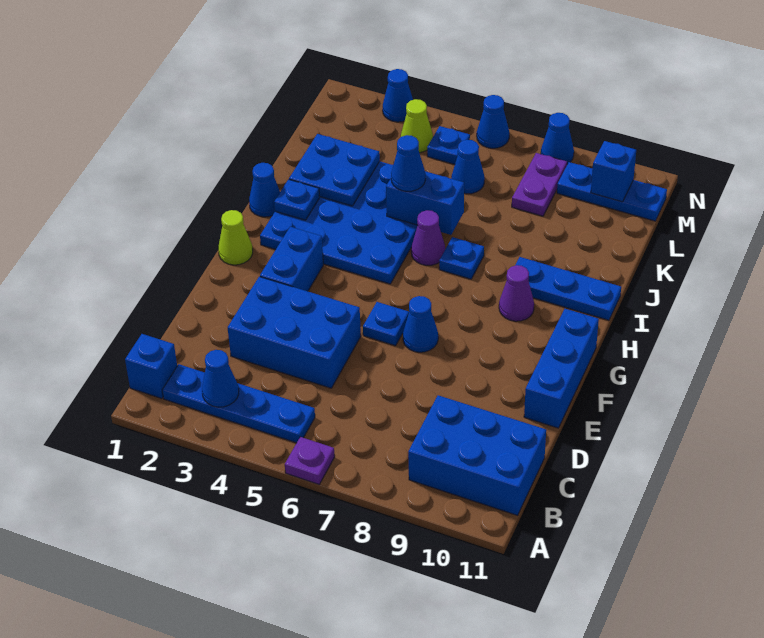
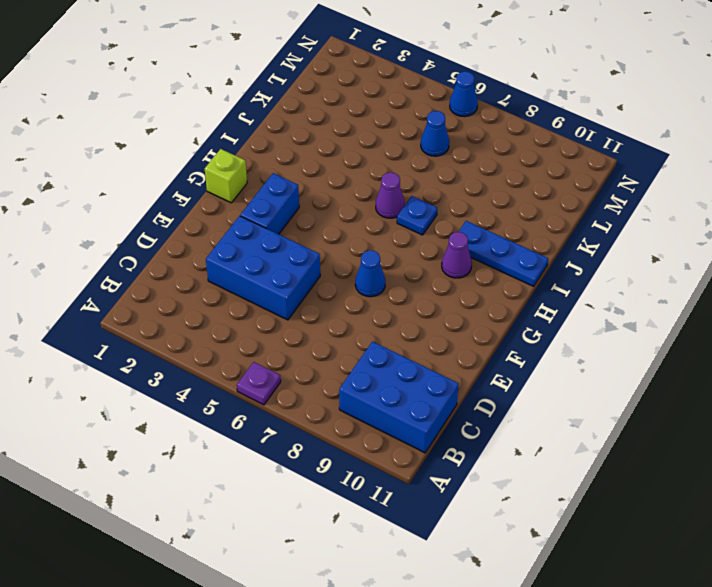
lime brick G1 level 1 -> lime cone G1 level 1
none -> blue brick B1 level 1
none -> blue plate B2:B5 level 1
none -> blue brick E11:G11 level 1
none -> blue plate F6 level 1

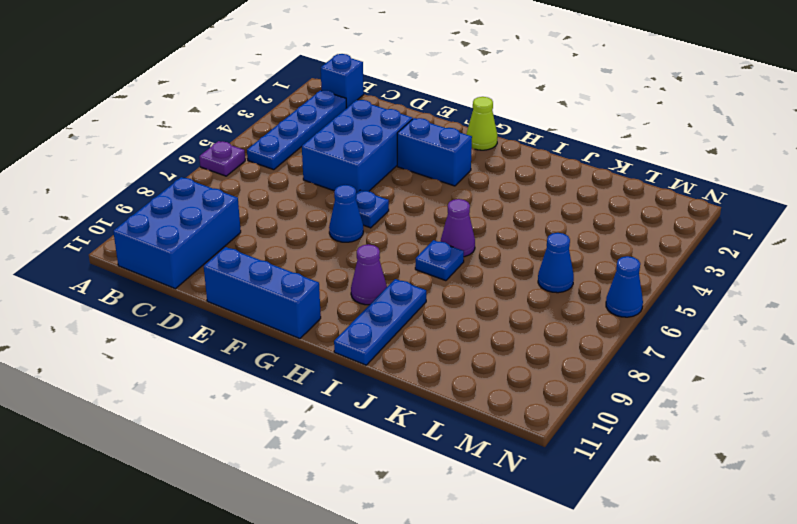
none -> blue plate H2:K5 level 1
none -> blue cone I1 level 1
none -> purple plate L8:M8 level 1
none -> lime cone M4 level 1

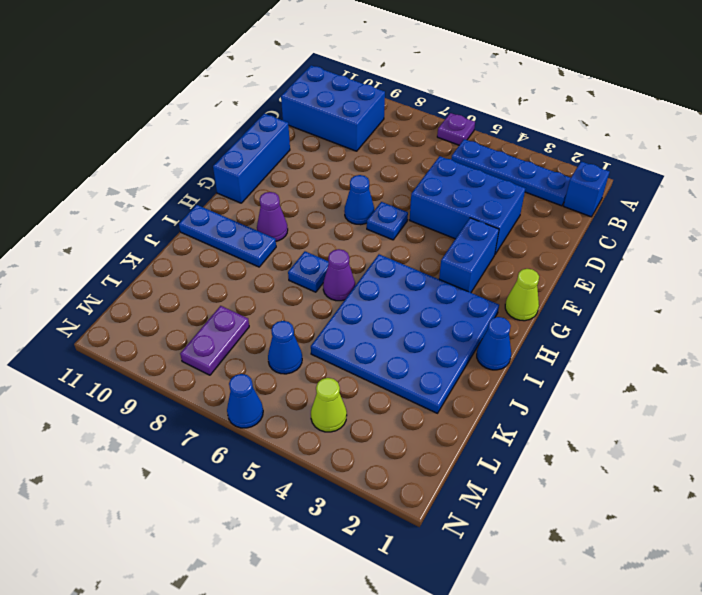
none -> blue plate M5 level 1
none -> blue plate M9:M11 level 1
none -> blue cone N3 level 1
none -> blue cone N8 level 1

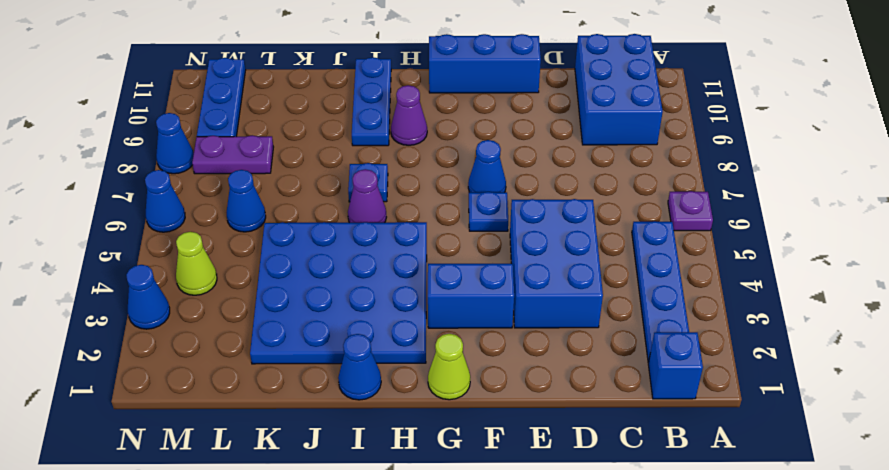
none -> blue plate M5 level 1
none -> blue cone B3 level 2
none -> blue plate I2 level 2
none -> blue plate J2:K3 level 2

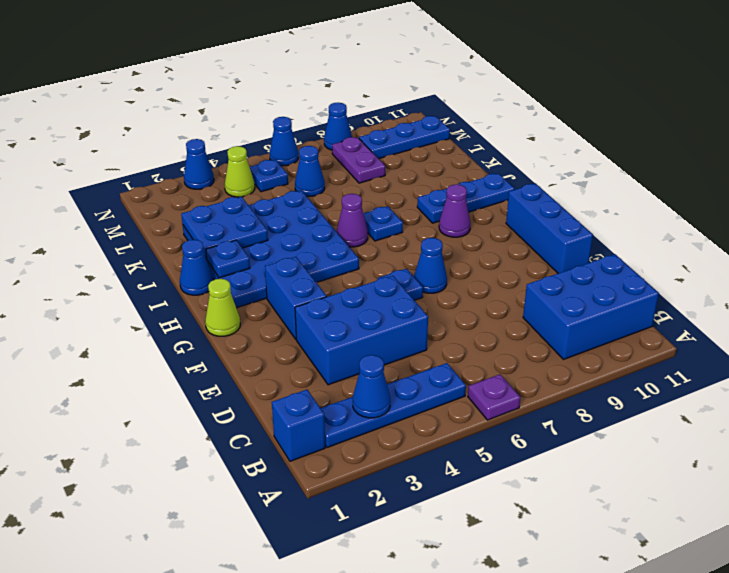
none -> blue brick J5:J6 level 2
none -> blue brick M10 level 2
none -> blue cone J5 level 3

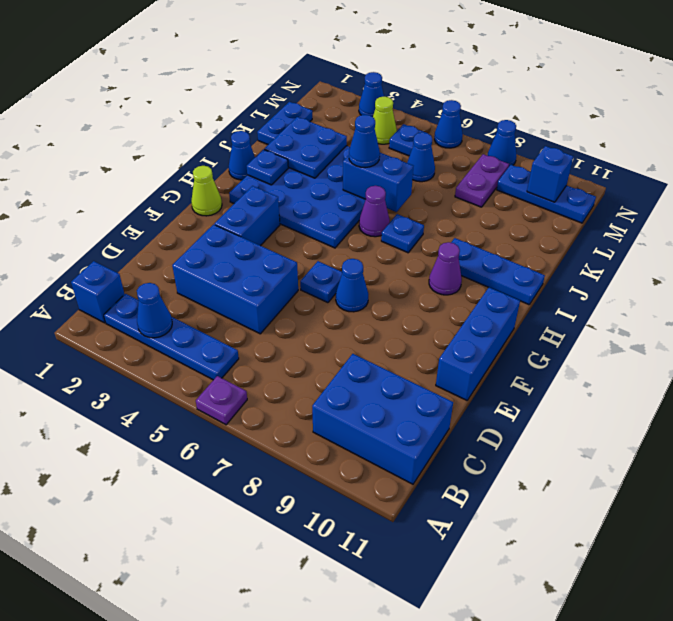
blue plate K1:L1 level 1 -> none

